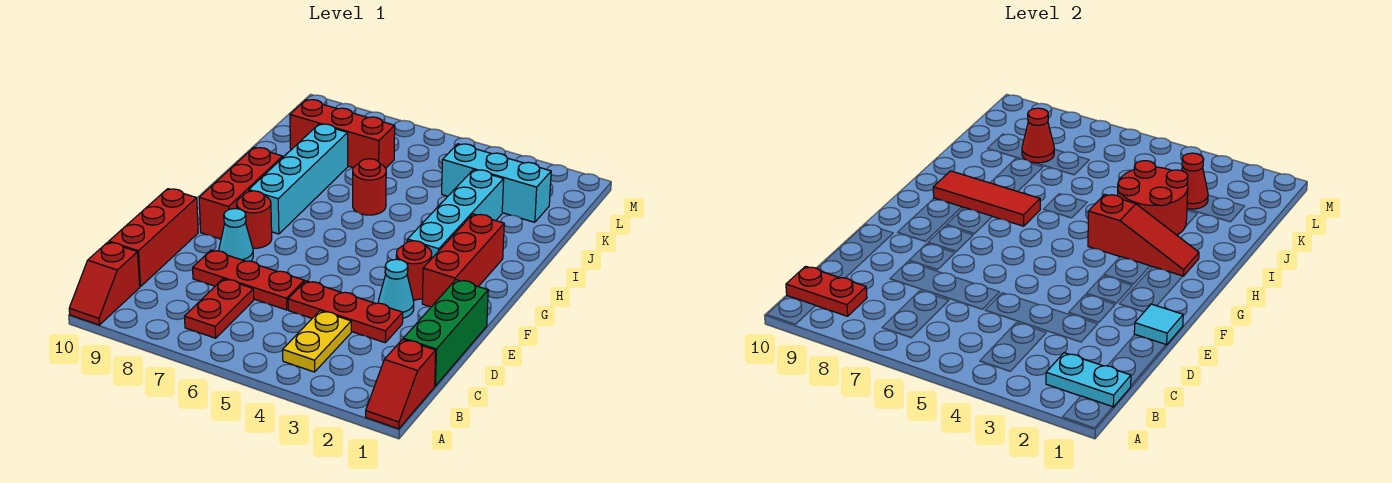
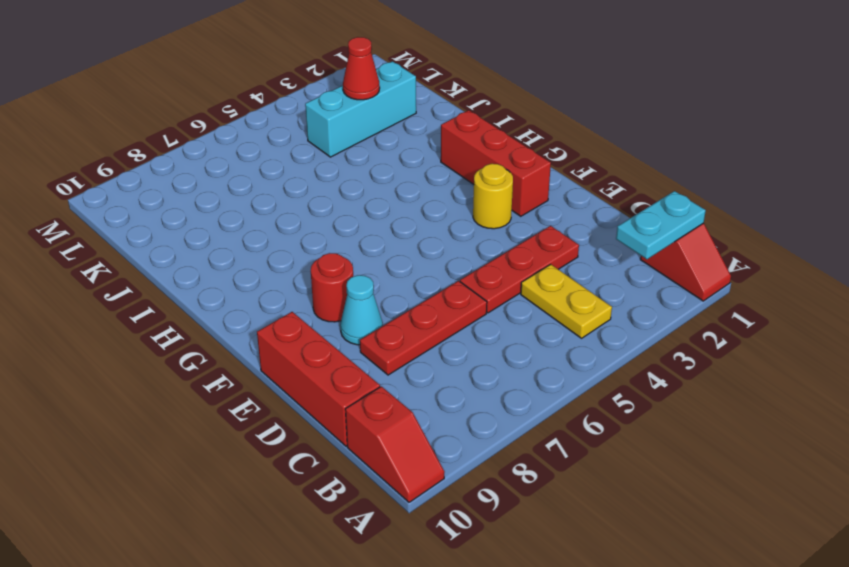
yellow round brick F3 level 1 -> red round brick F3 level 1
none -> red plate B7:C7 level 1
none -> green brick C1:E1 level 1
none -> cyan cone E3 level 1

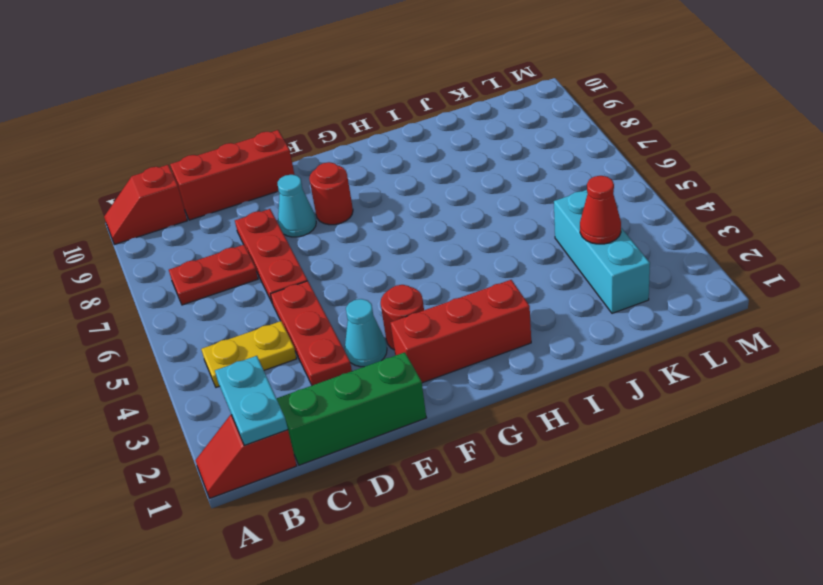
none -> red brick F9:H9 level 1
none -> cyan brick G3:J3 level 1
none -> cyan brick G8:J8 level 1

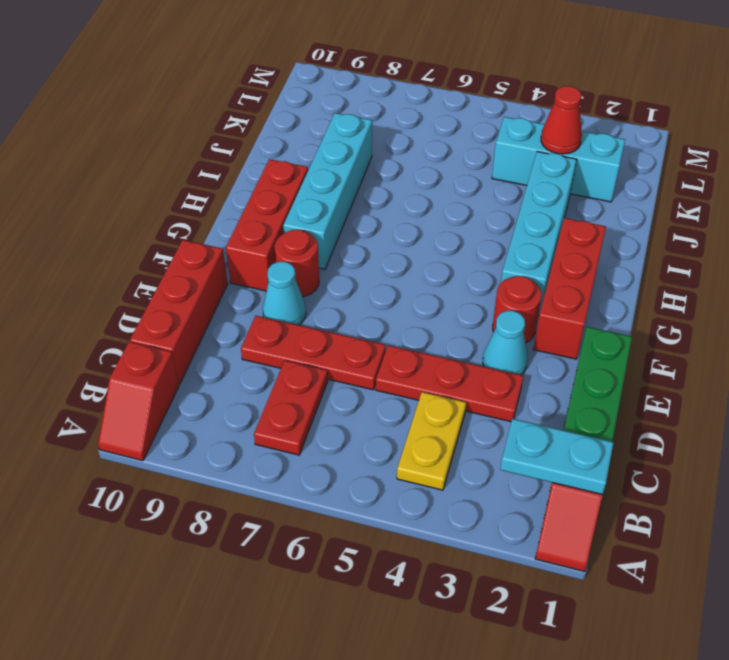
none -> red round brick I6 level 1
none -> red brick K7:K9 level 1
none -> red plate B9:B10 level 2

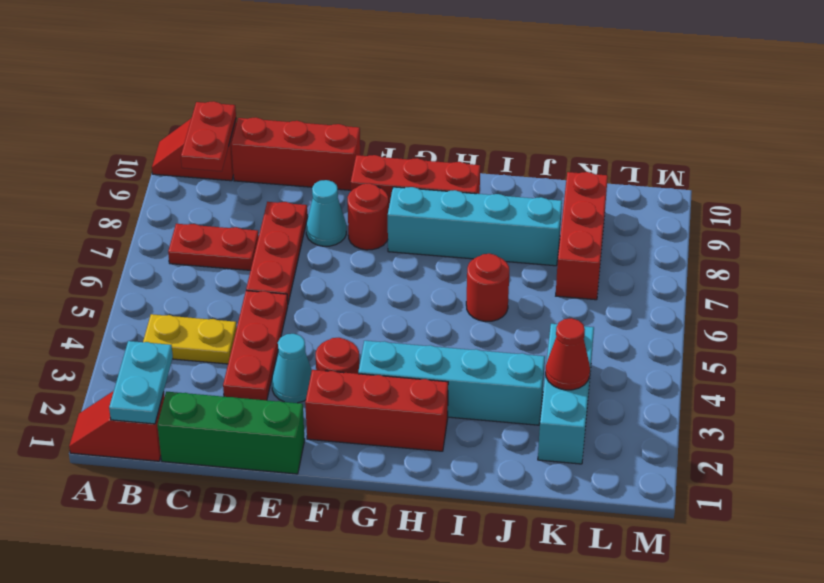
none -> cyan tile E1 level 2
none -> red slope H2:H4 level 2 top 4
none -> red tile H7:H9 level 2

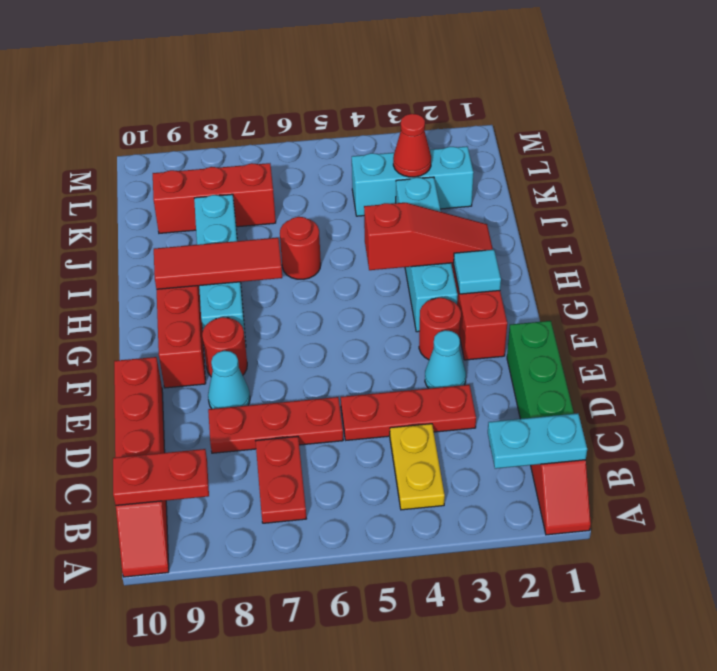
cyan tile G2 level 2 -> cyan tile E1 level 2
none -> red round brick I3:J4 level 2
none -> red cone K8 level 2

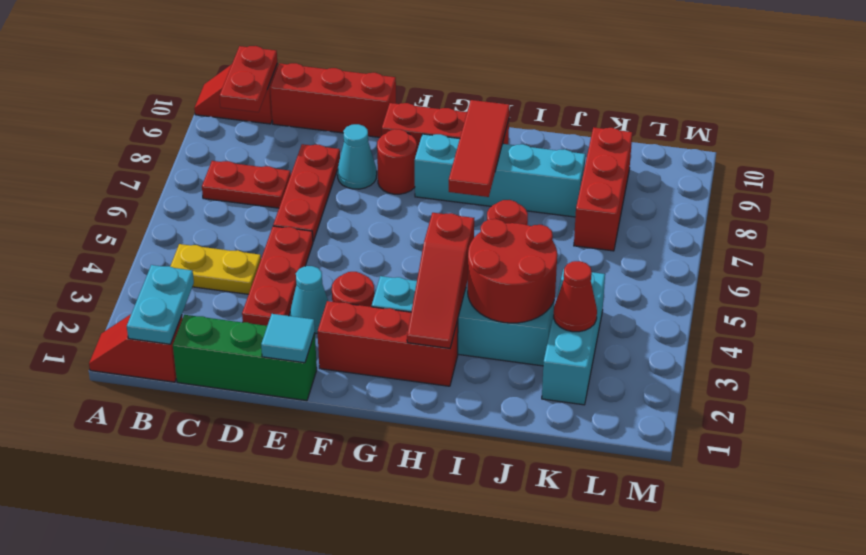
none -> red cone K8 level 2

